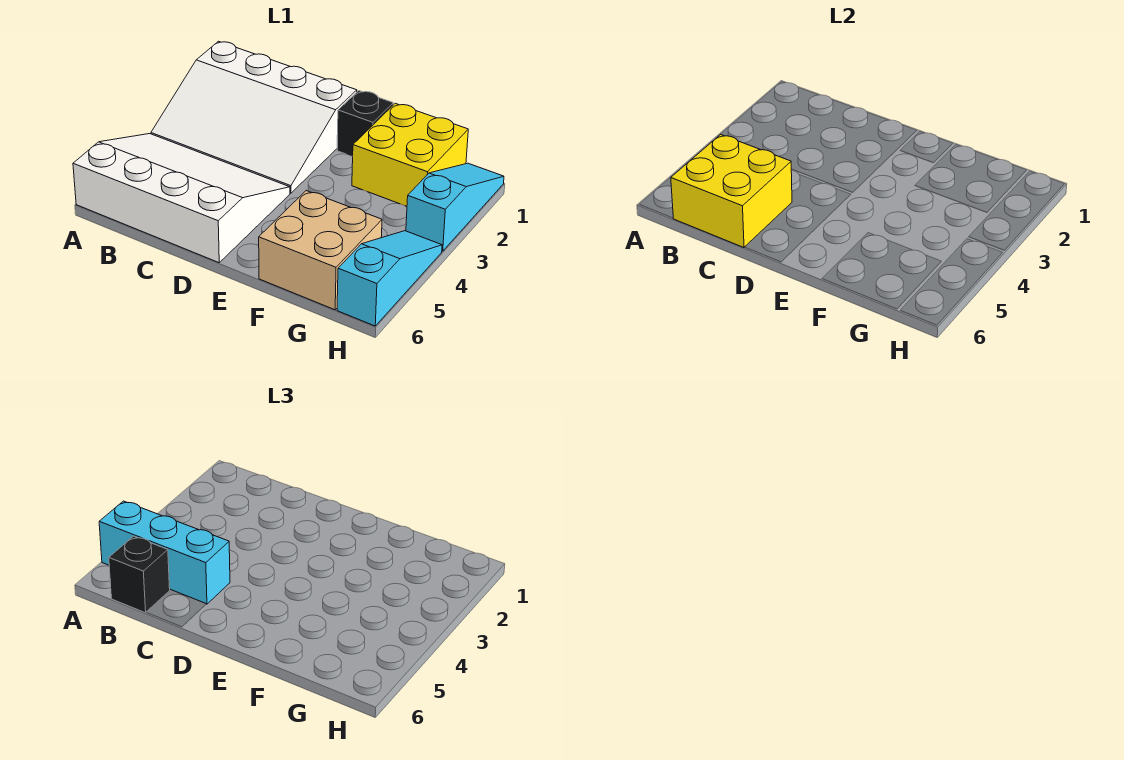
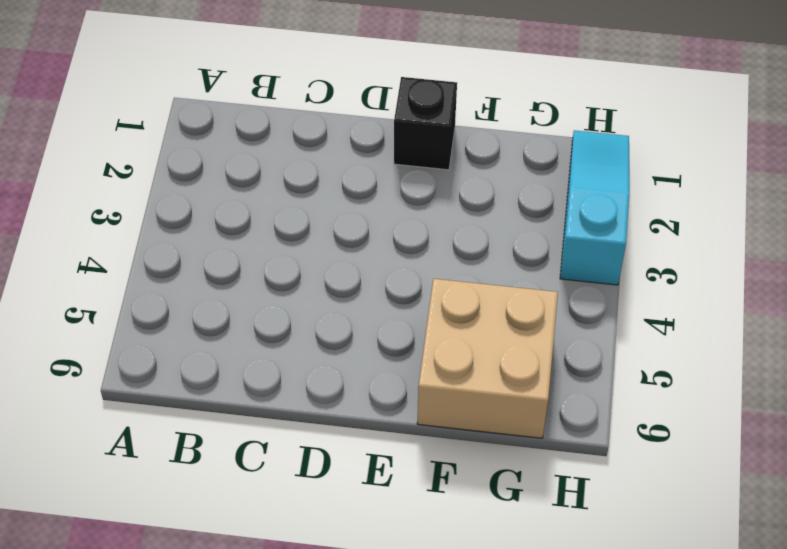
none -> white slope A1:D3 level 1 top 1
none -> white slope A4:D6 level 1 top 6

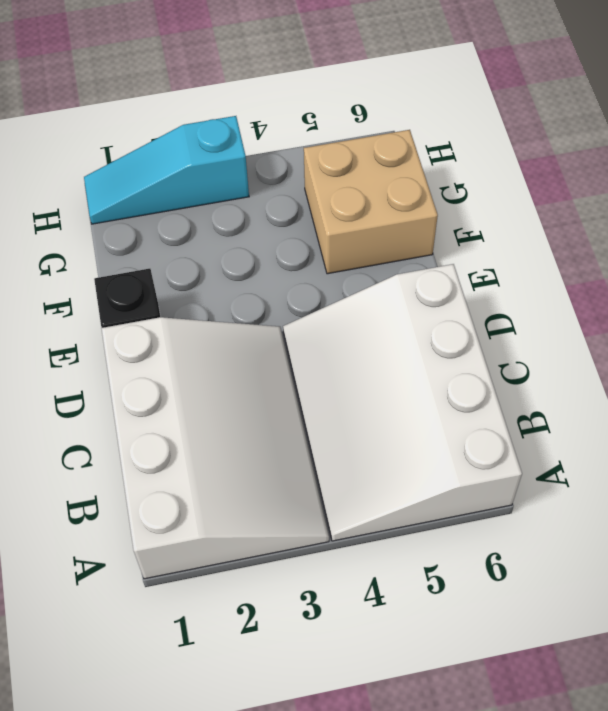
none -> yellow brick F1:G2 level 1
none -> cyan slope H4:H6 level 1 top 6

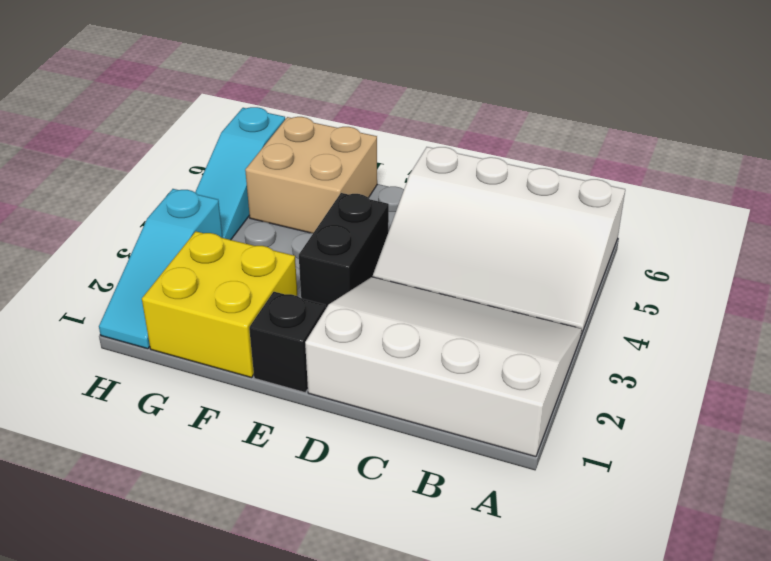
black brick E3:E4 level 1 -> none
none -> yellow brick B5:C6 level 2
none -> cyan brick A5:C5 level 3

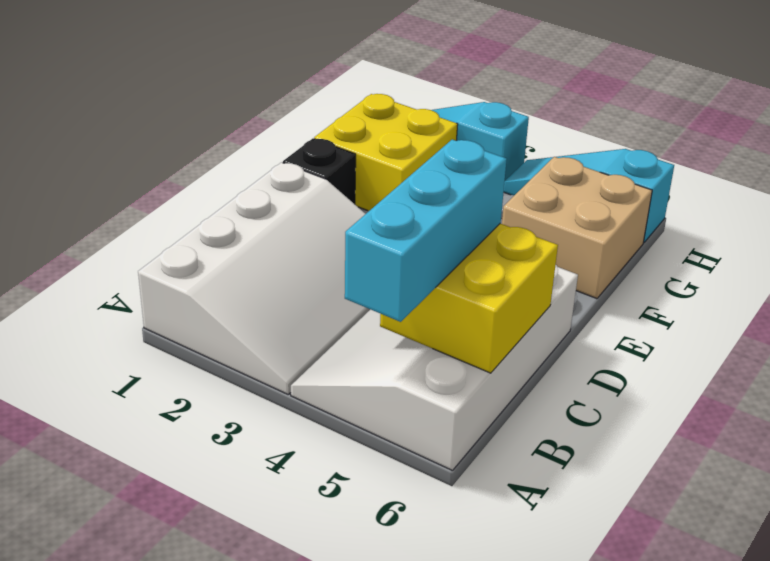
none -> black brick B6 level 3

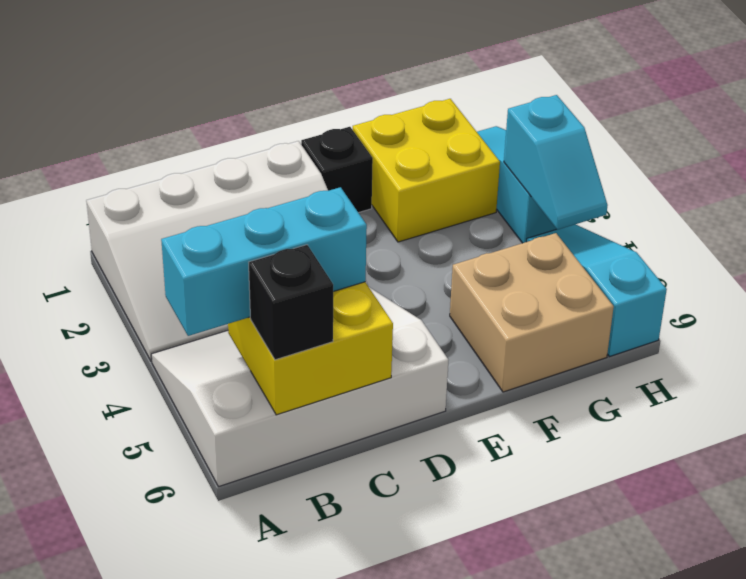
cyan slope H3:H4 level 2 top 3 -> none

